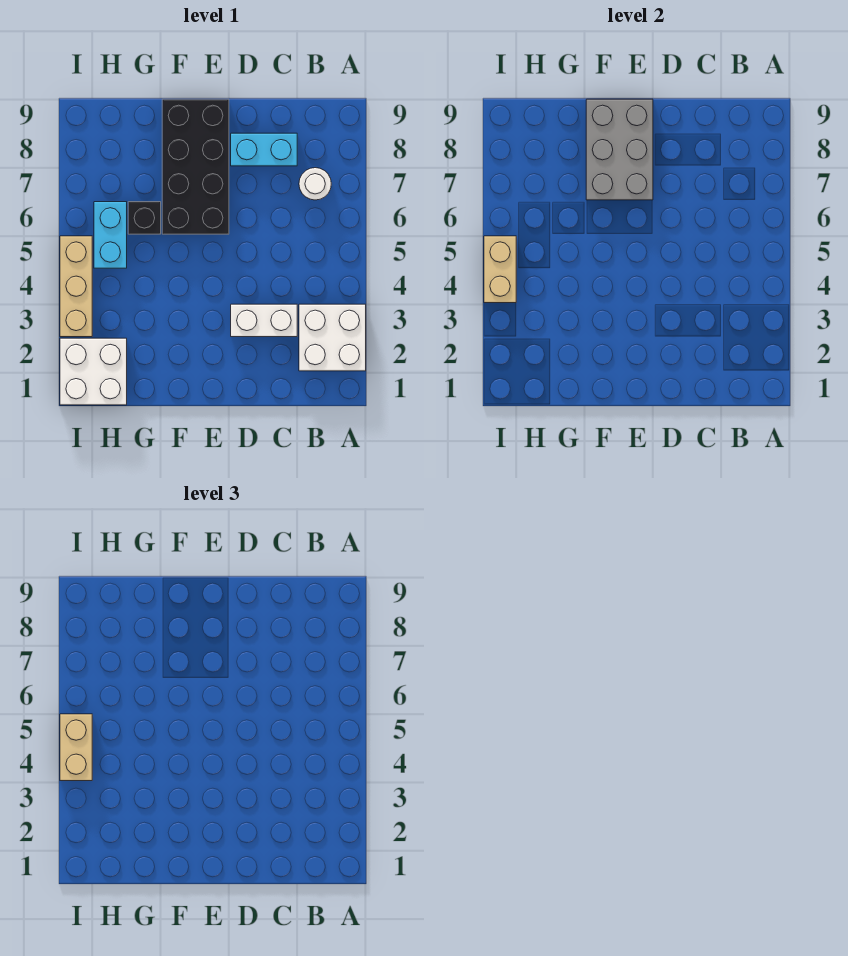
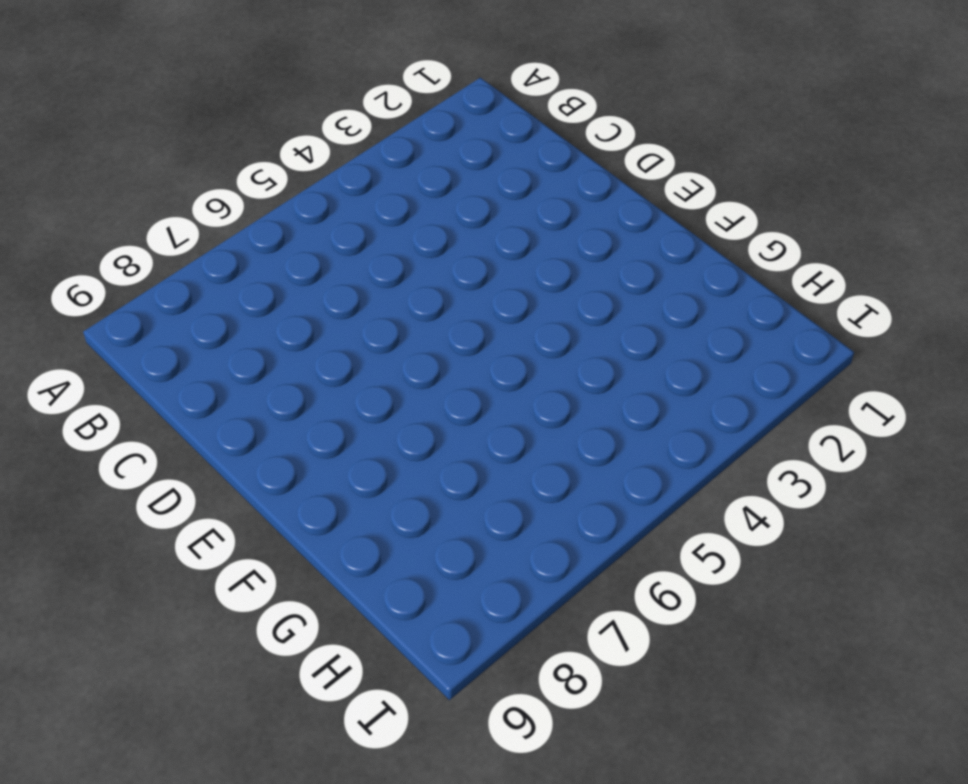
none -> white brick A2:B3 level 1
none -> white round brick B7 level 1
none -> white brick C3:D3 level 1

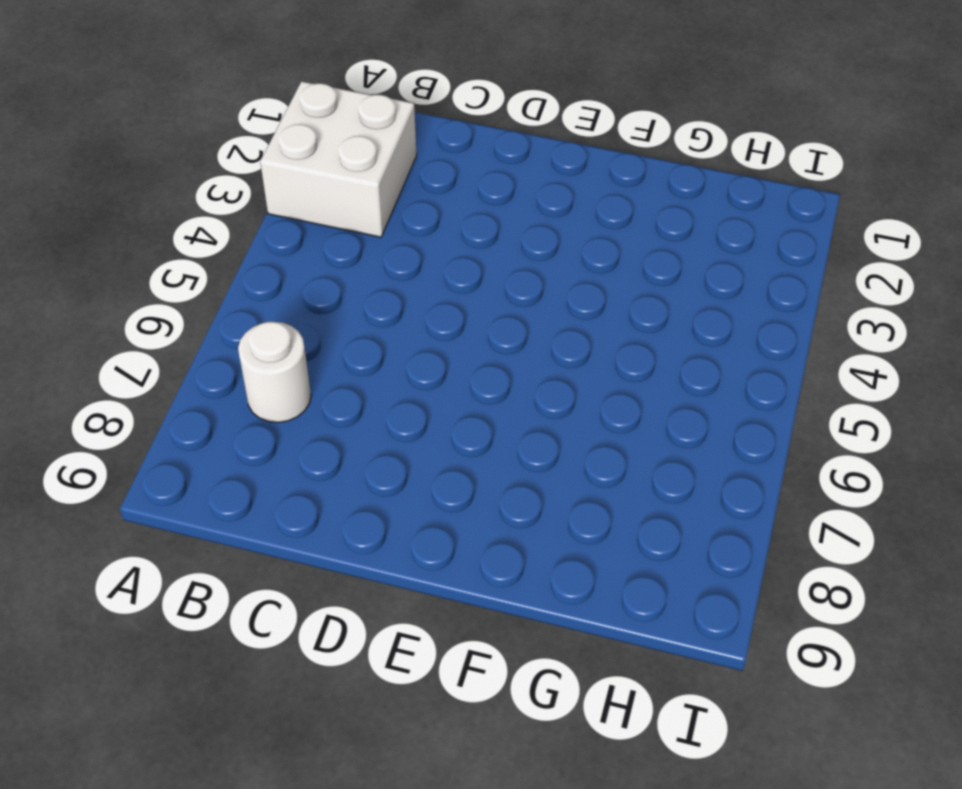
none -> white brick C3:D3 level 1
none -> cyan brick C8:D8 level 1
none -> black brick E6:F9 level 1

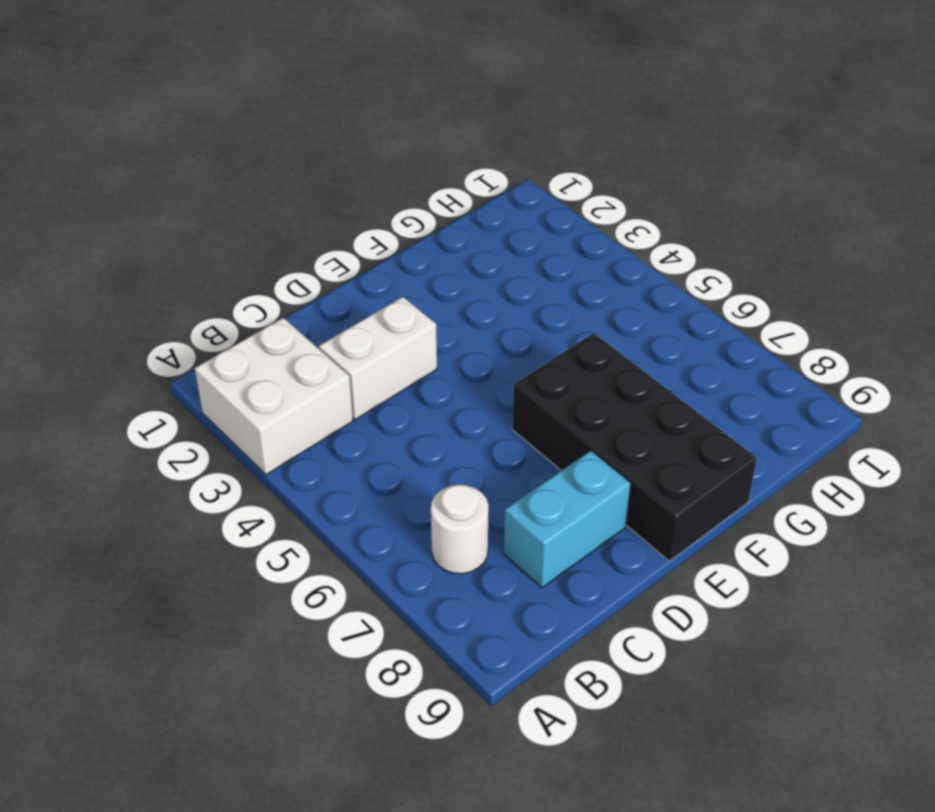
none -> black brick G6 level 1
none -> white brick H1:I2 level 1
none -> cyan brick H5:H6 level 1

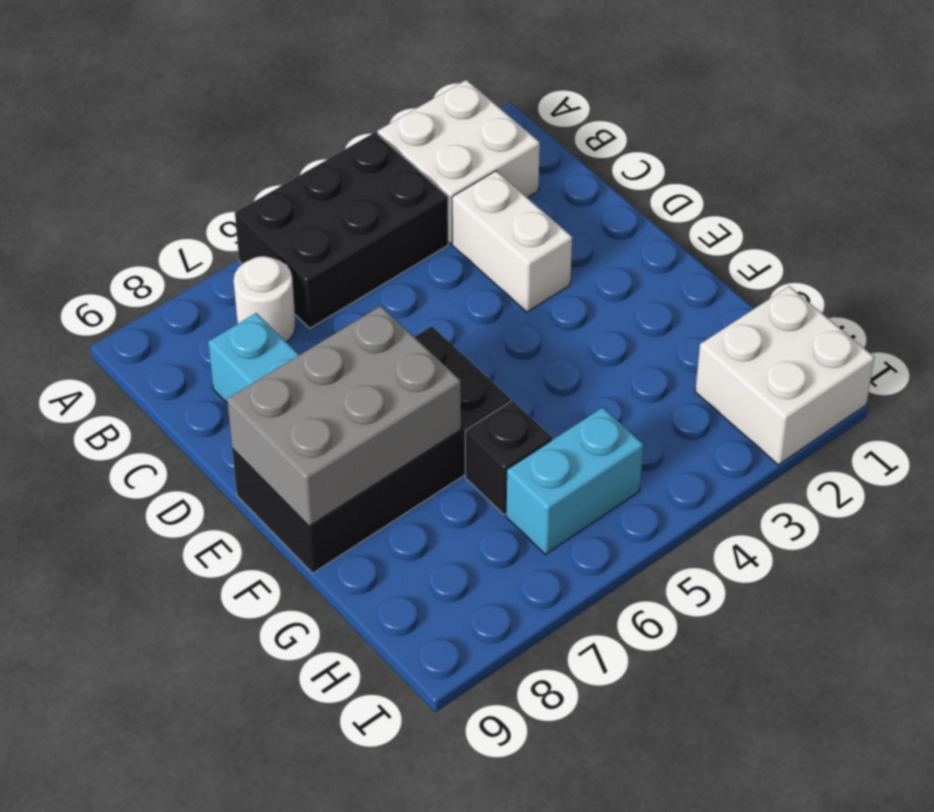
black brick A4:B6 level 1 -> none
none -> tan brick I3:I5 level 1
none -> tan brick I4:I5 level 2
none -> tan brick I4:I5 level 3

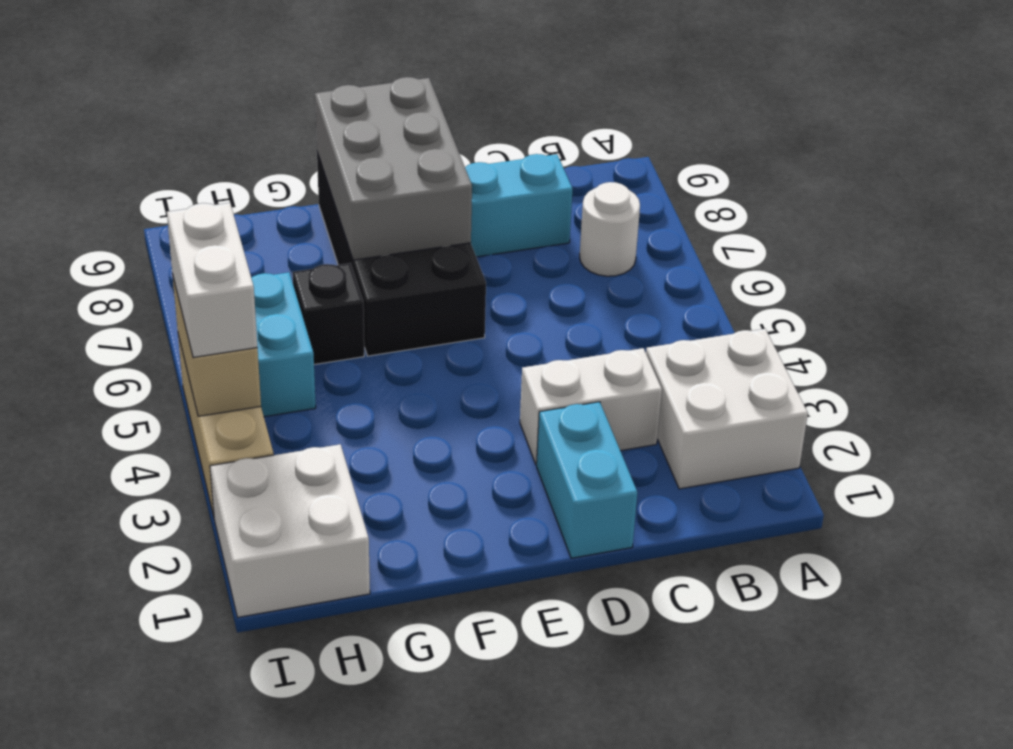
cyan brick D1:D2 level 1 -> none
white brick I4:I5 level 3 -> tan brick I4:I5 level 3

